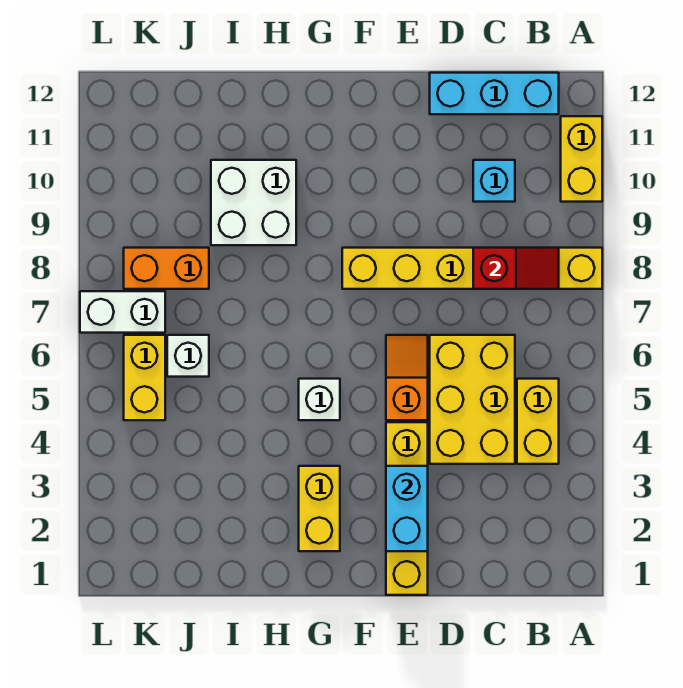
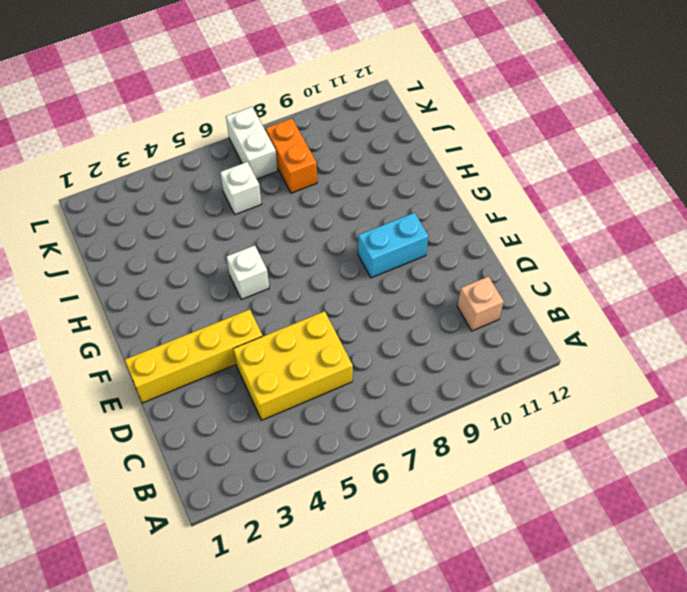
tan brick C11 level 1 -> none
cyan brick F9:F10 level 1 -> cyan brick E2:E3 level 2
none -> yellow brick A8:F8 level 1
none -> yellow brick A10:A11 level 1
none -> yellow brick B4:B5 level 1

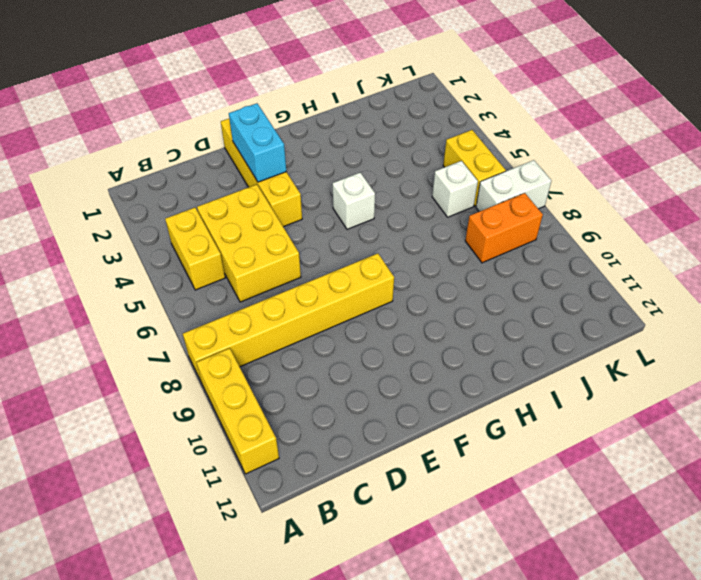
yellow brick A9:A11 level 1 -> yellow brick A10:A11 level 1
none -> cyan brick B12:D12 level 1
none -> cyan brick C10 level 1
none -> orange slope E5:E6 level 1 top 5

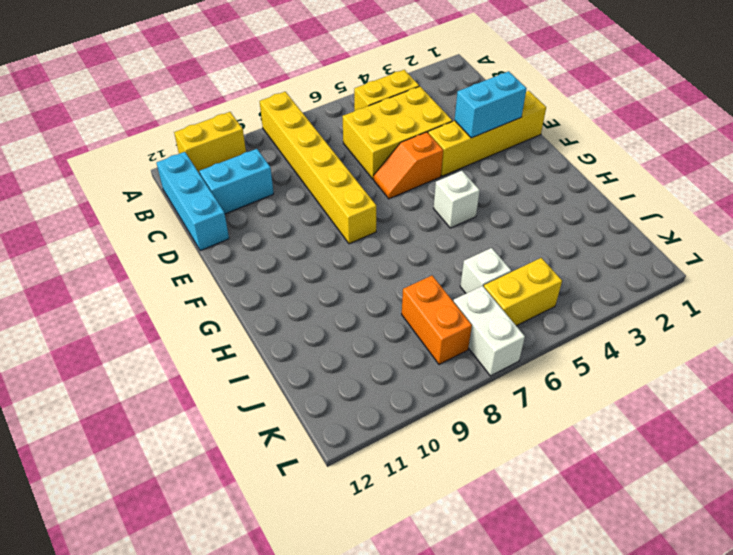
cyan brick C10:C11 level 1 -> cyan brick C10 level 1
none -> yellow brick G2:G3 level 1
none -> white brick H9:I10 level 1
none -> red slope B8:C8 level 2 top C

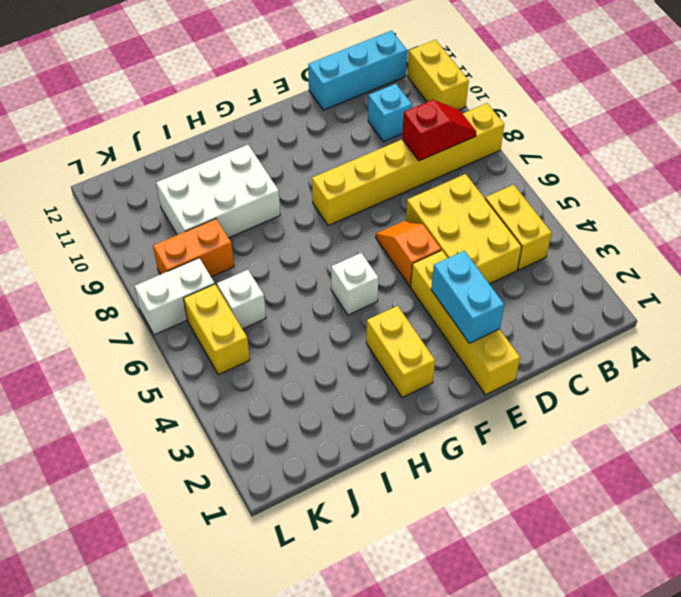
white brick H9:J10 level 1 -> white brick H9:I10 level 1

